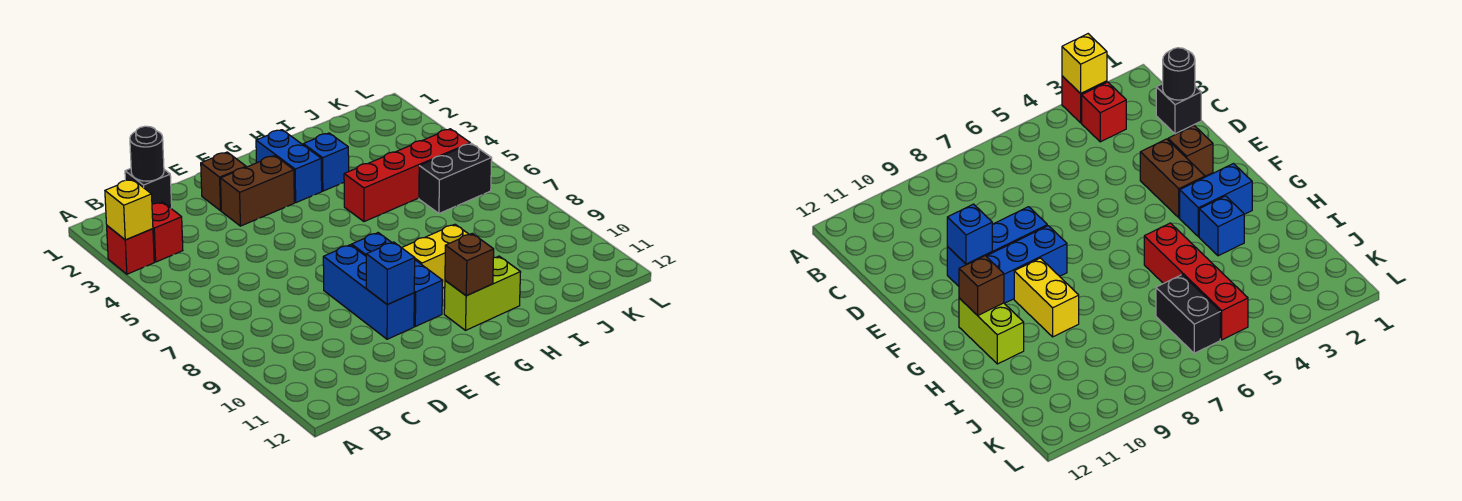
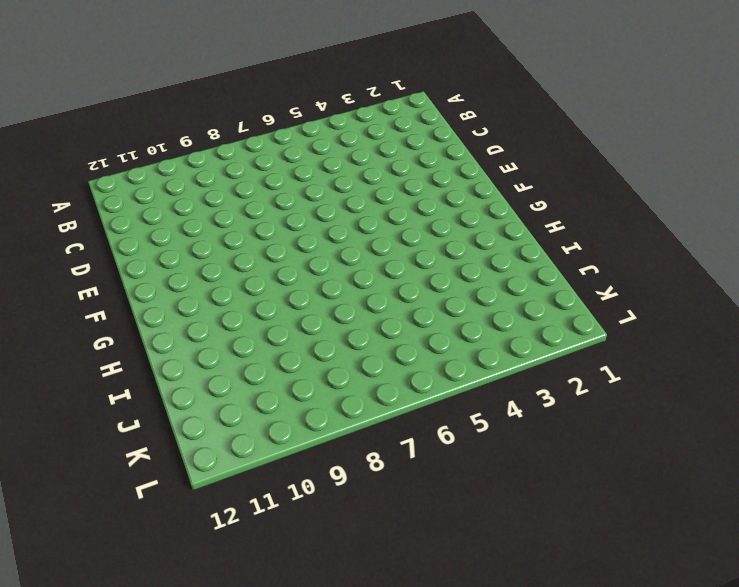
none -> red brick A3 level 1
none -> red brick B3 level 1
none -> black brick C1 level 1

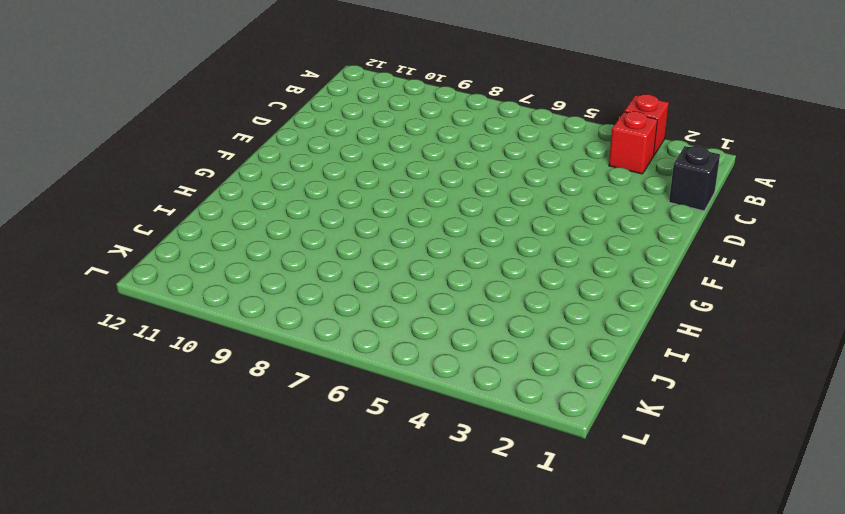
none -> brown brick E2 level 1
none -> brown brick E3:F3 level 1
none -> blue brick E8:E10 level 1

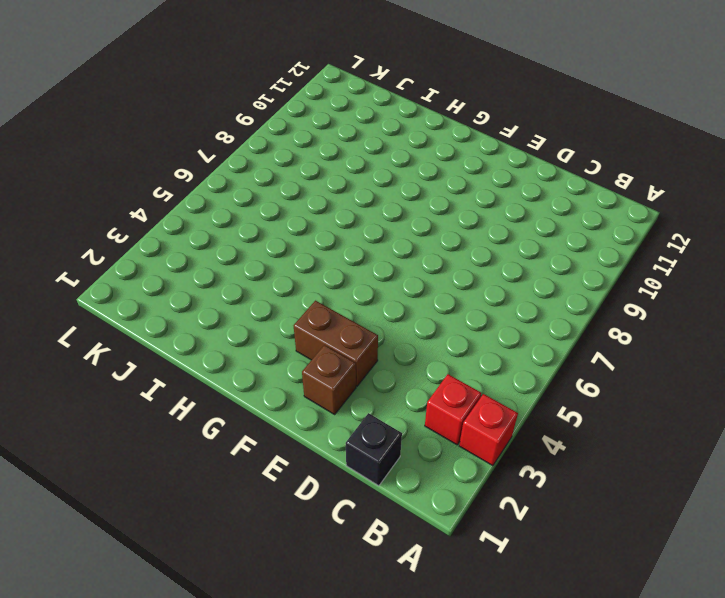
none -> blue brick E8:E10 level 1
none -> blue brick F8:F10 level 1
none -> blue brick G2:G3 level 1

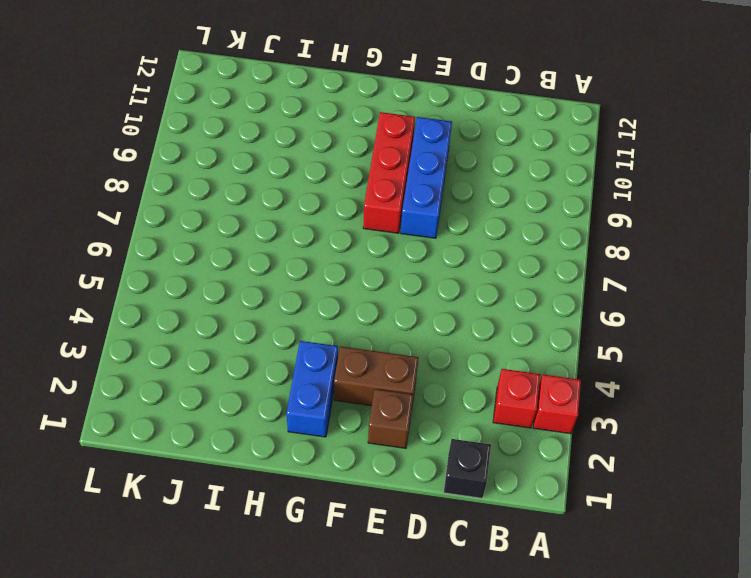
red brick F8:F10 level 1 -> blue brick F8:F10 level 1
none -> yellow brick G9:H9 level 1
none -> lime brick G11:H11 level 1
none -> blue brick H3 level 1

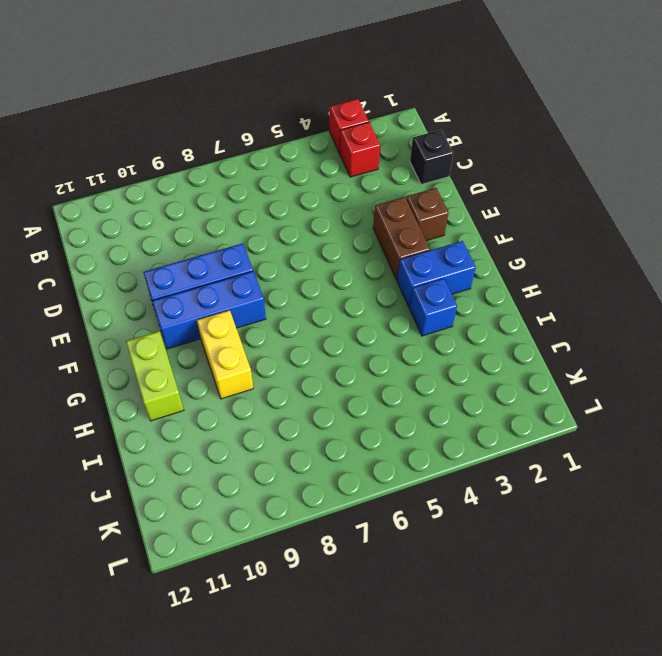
none -> red brick H5:K5 level 1
none -> black brick J6:K6 level 1
none -> yellow brick A3 level 2

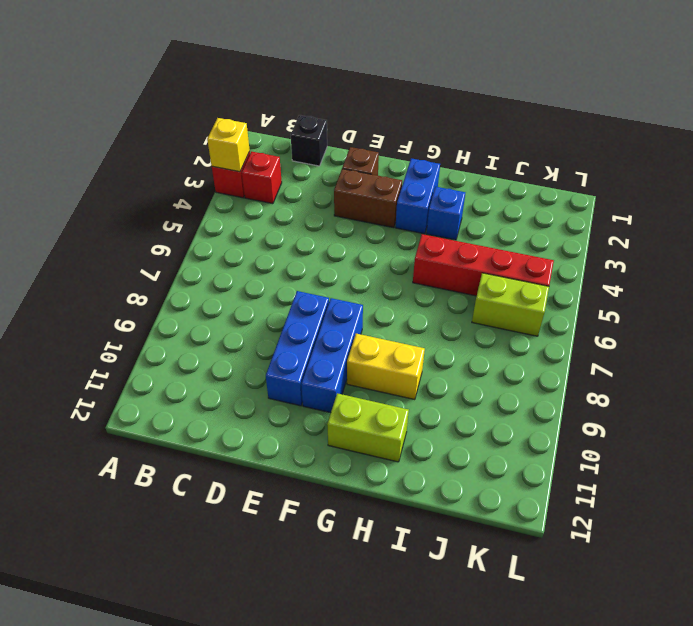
lime brick J6:K6 level 1 -> black brick J6:K6 level 1
none -> black round brick C1 level 2
none -> blue brick E10 level 2
none -> brown brick G11 level 2

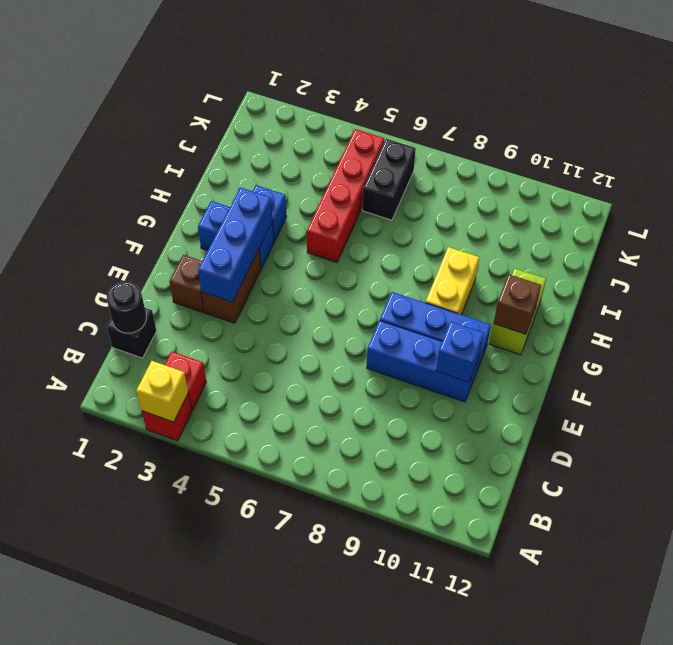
blue brick E3:G3 level 2 -> none

